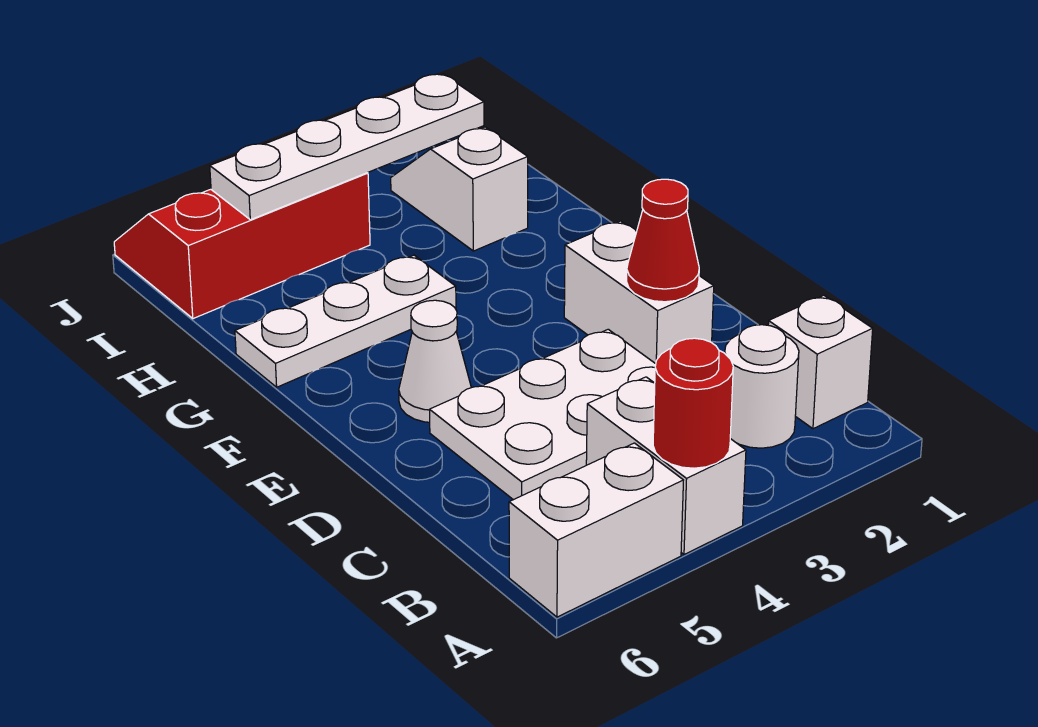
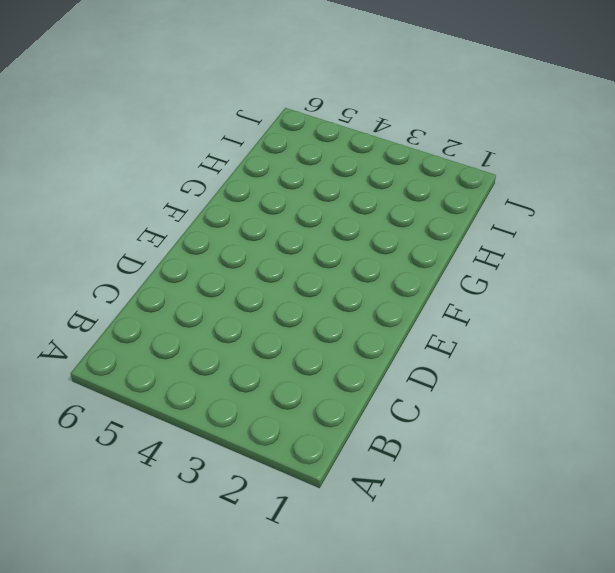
none -> white brick A4:B4 level 1
none -> white brick A5:A6 level 1
none -> white brick B1 level 1

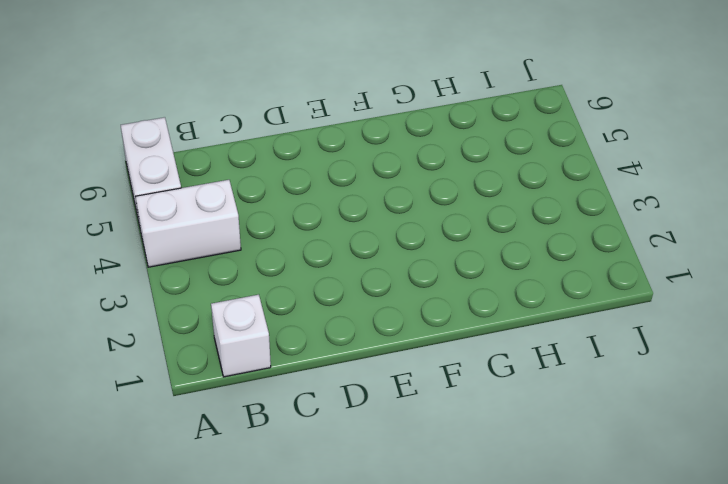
none -> white round brick B2 level 1
none -> white plate C3:D5 level 1
none -> white brick D2:E2 level 1

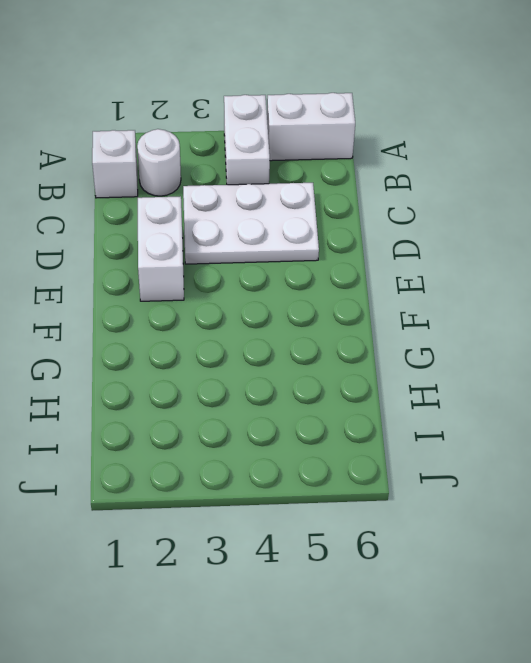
none -> white cone E5 level 1
none -> white plate G4:G6 level 1
none -> white slope H2:I2 level 1 top H

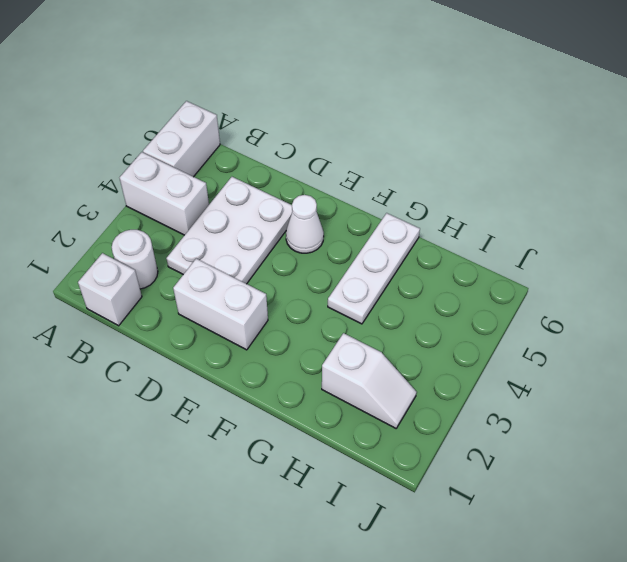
none -> red slope I4:J6 level 1 top I
none -> red round brick A4 level 2
none -> red cone D2 level 2

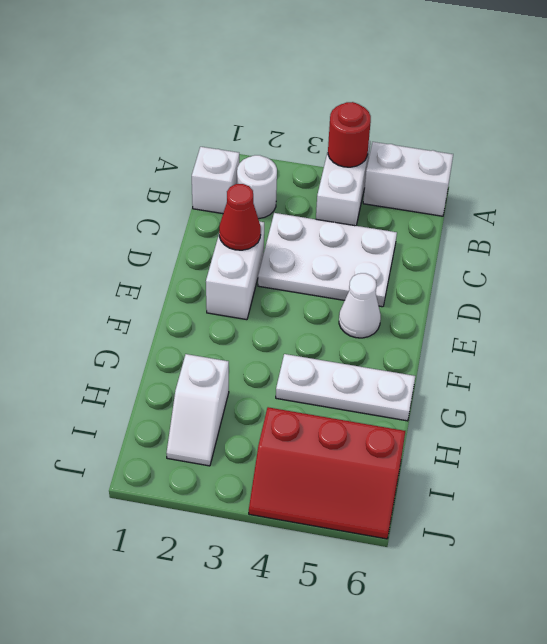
none -> white plate I2:I5 level 2

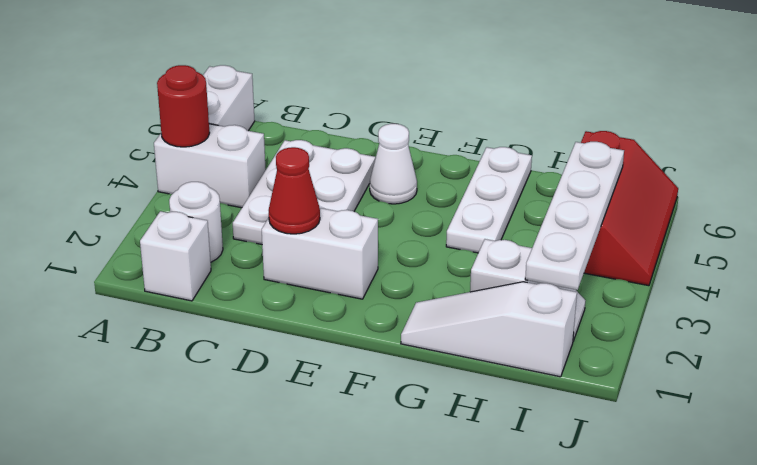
white slope G1:I1 level 1 top I -> none

